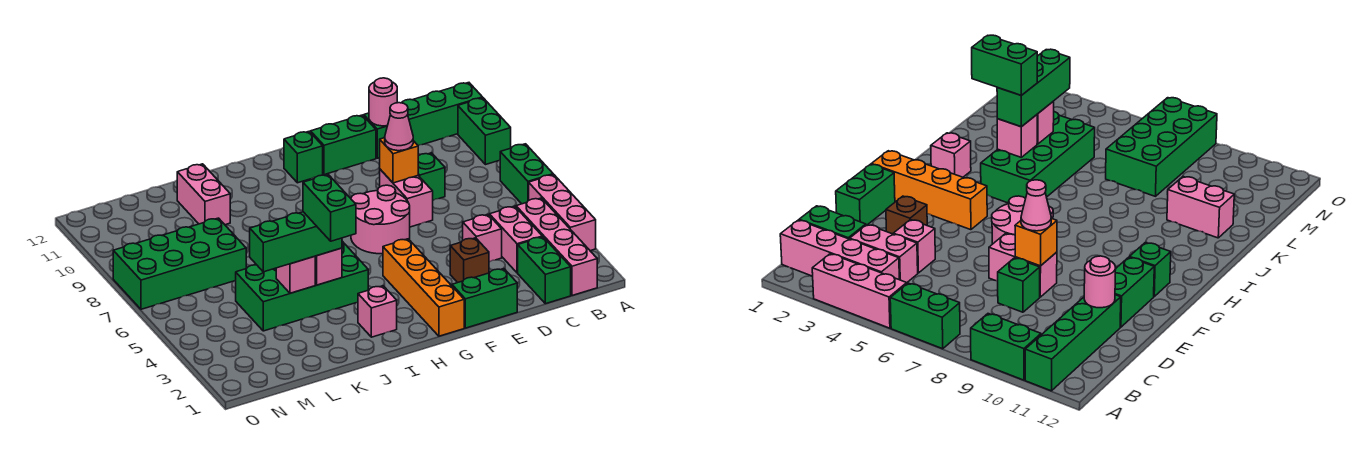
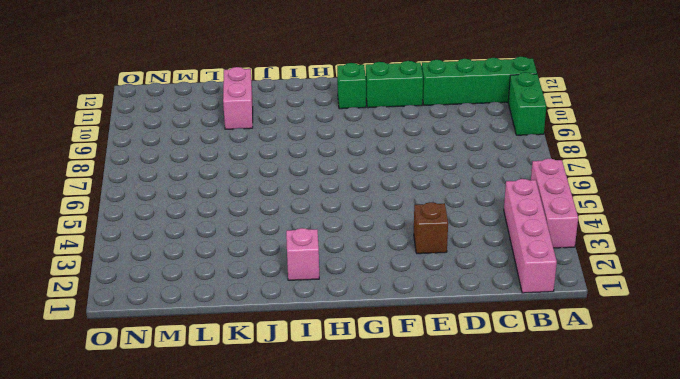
none -> green brick A6:A7 level 1
none -> green brick C1:C2 level 1
none -> pink brick C3:C4 level 1

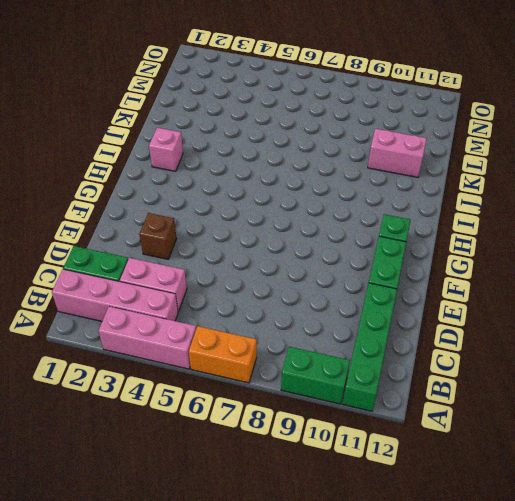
orange brick A6:A7 level 1 -> green brick A6:A7 level 1
none -> pink brick D4 level 1
none -> green brick D8 level 1
none -> green brick E1:F1 level 1

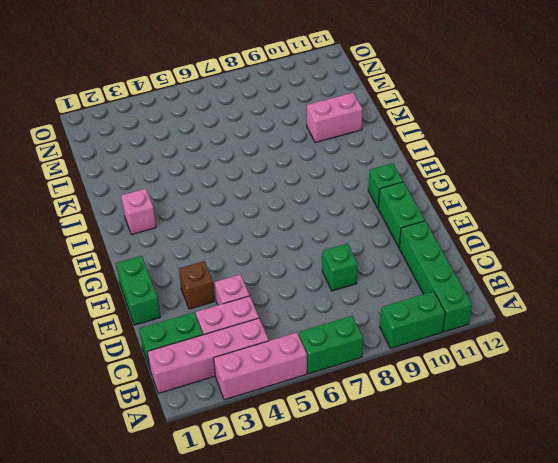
none -> pink brick E7:E8 level 1
none -> pink round brick F6:G7 level 1
none -> orange brick G1:G4 level 1

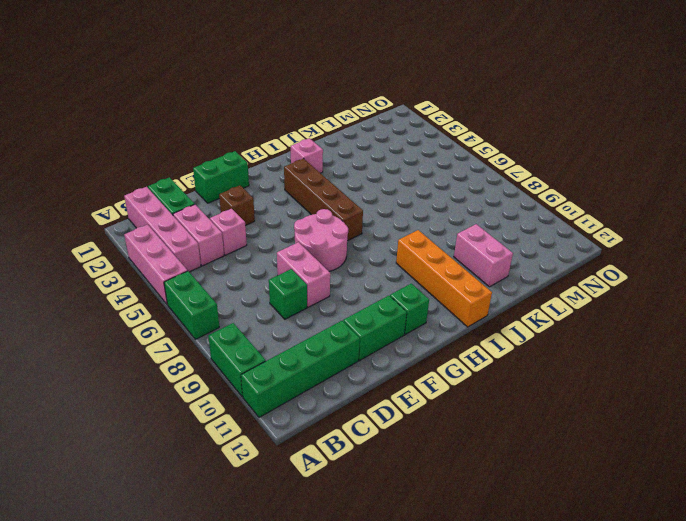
brown brick H3:H6 level 1 -> none
orange brick I9:I12 level 1 -> orange brick G1:G4 level 1
none -> green brick I4:L5 level 1
none -> green brick L7:O8 level 1
none -> pink round brick D11 level 2

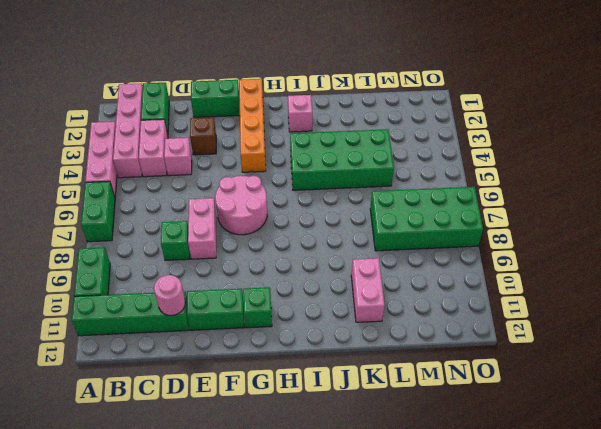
none -> orange brick E8 level 2
none -> pink brick J4 level 2
none -> pink brick K4 level 2

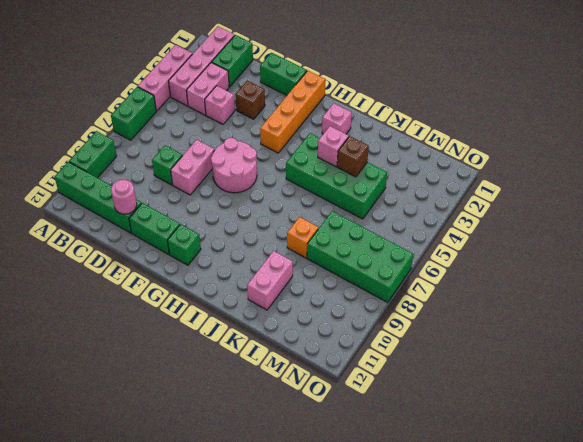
brown brick K4 level 2 -> pink brick K4 level 2
orange brick K8 level 1 -> orange brick E8 level 2
none -> pink cone E8 level 3
none -> green brick J4:L4 level 3
none -> green brick J3:J4 level 4

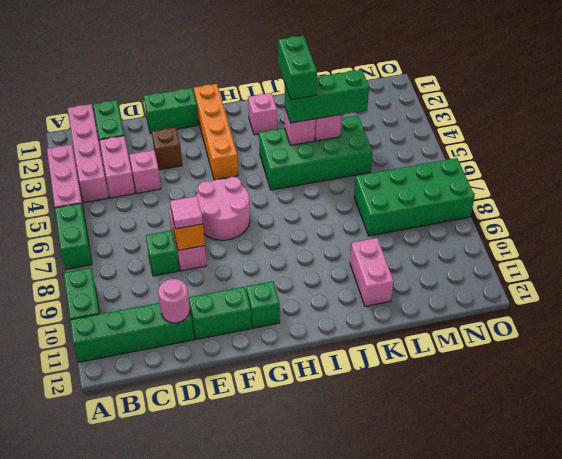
pink tile E8 level 3 -> pink cone E8 level 3

